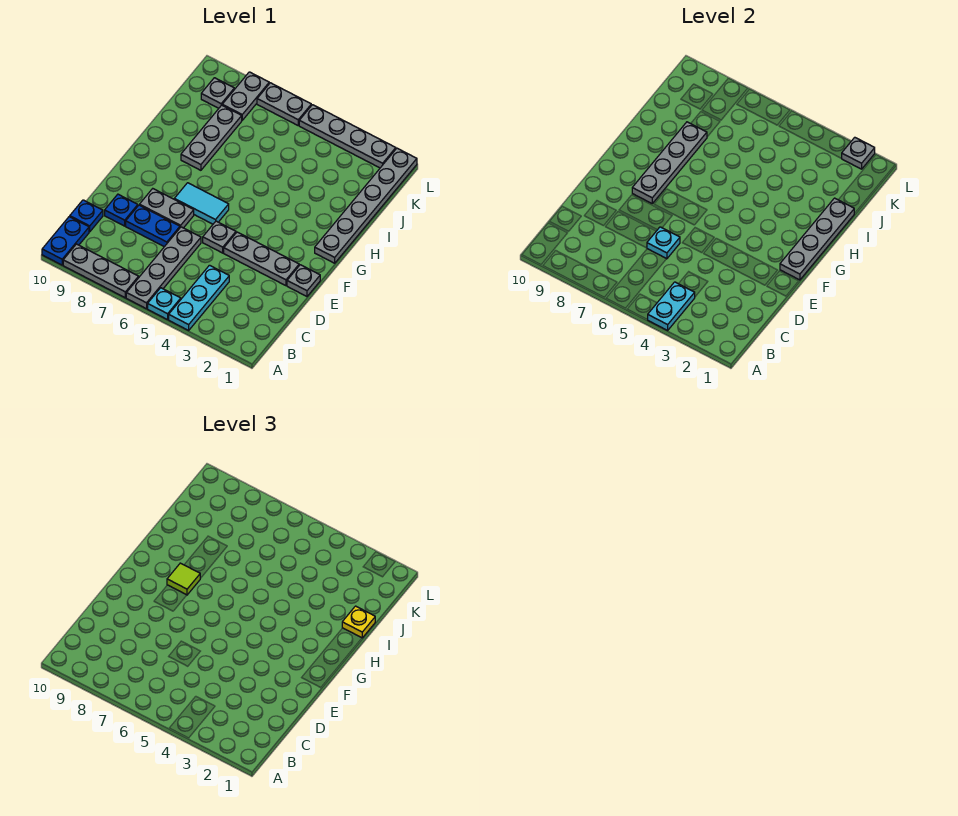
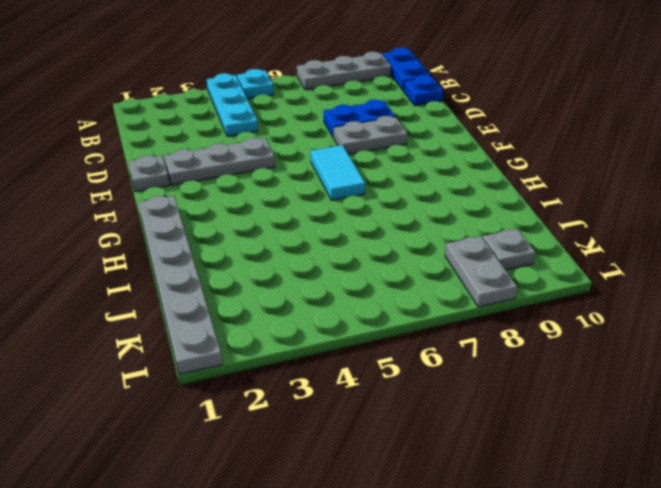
cyan tile F6:G6 level 1 -> cyan tile F6:F7 level 1
none -> grey plate A6:D6 level 1
none -> blue plate D9 level 1
none -> grey plate E5 level 1

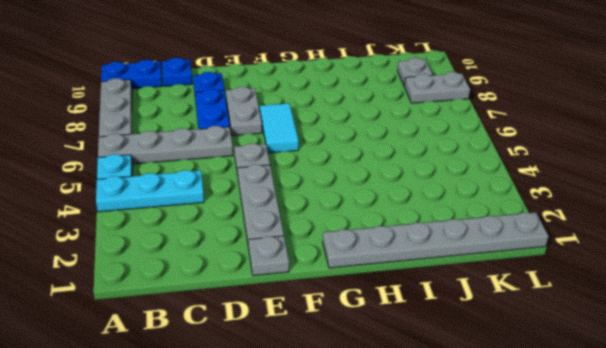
none -> grey plate H8:J8 level 1
none -> grey plate L2:L5 level 1
none -> grey plate L6:L7 level 1

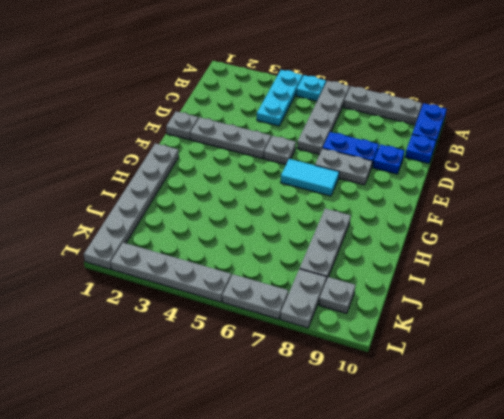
none -> cyan plate A4:B4 level 2
none -> cyan plate D6 level 2
none -> grey plate F1:I1 level 2

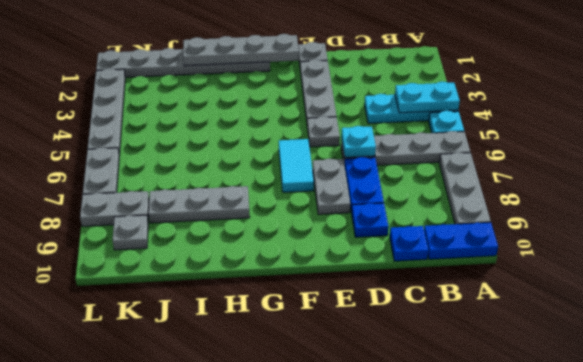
none -> grey plate F8:I8 level 2
none -> grey plate L2 level 2
none -> lime tile G8 level 3

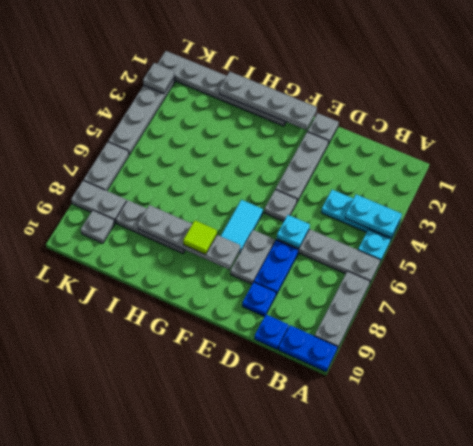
none -> yellow plate I1 level 3

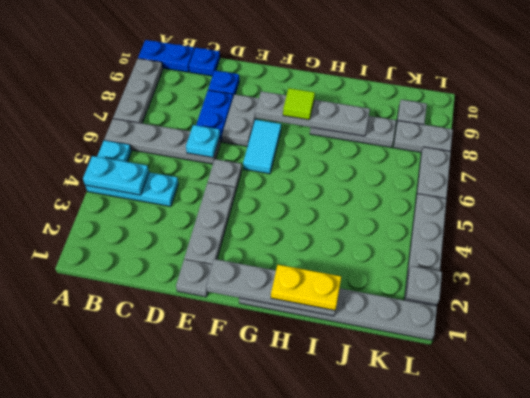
yellow plate H1:I1 level 3 -> yellow plate I1 level 3

